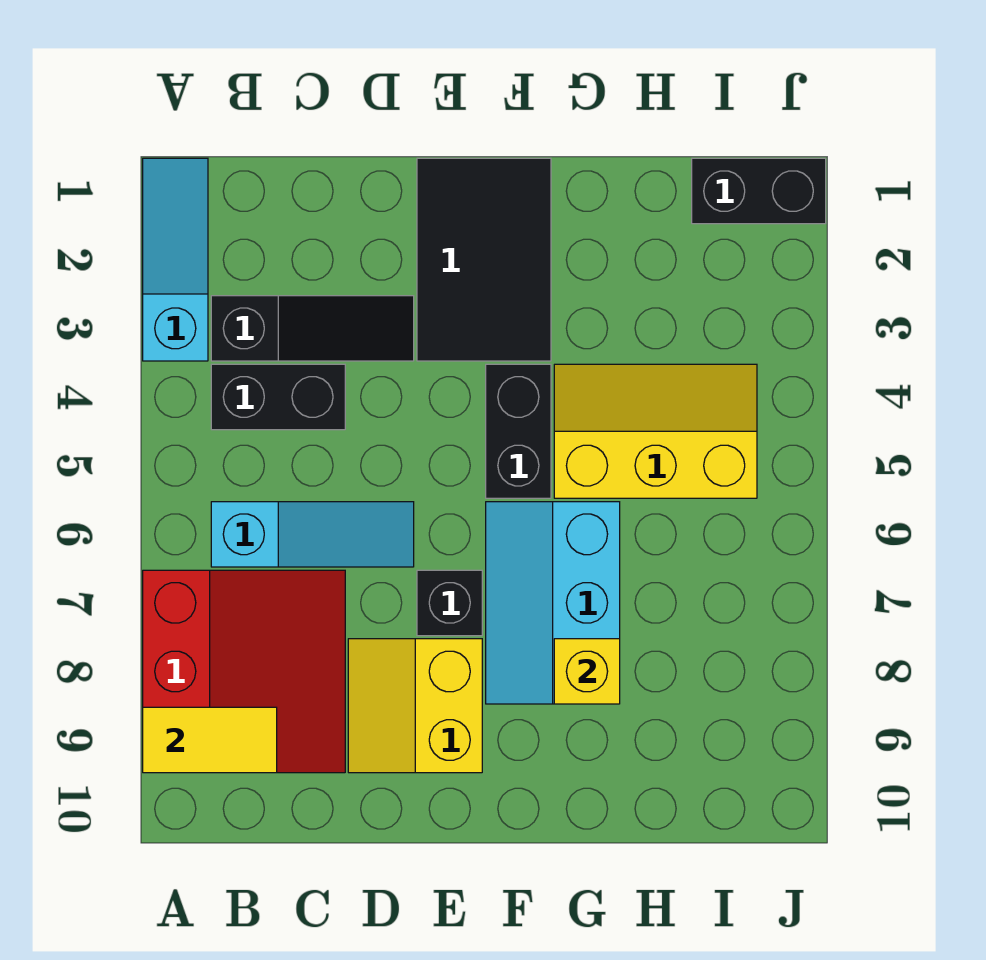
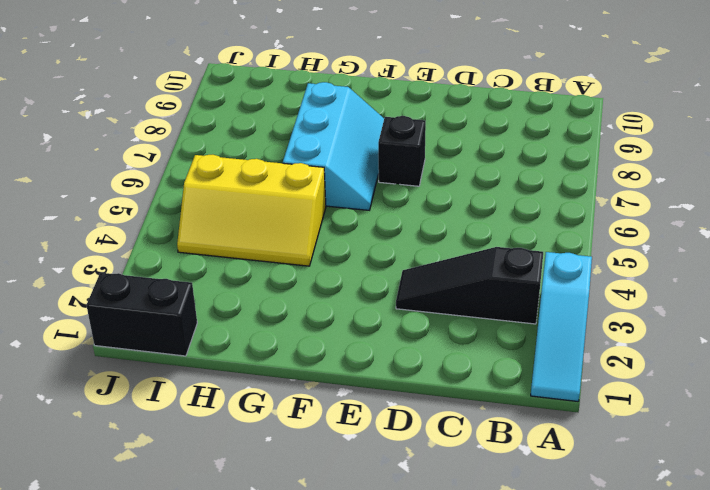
none -> red slope A7:C9 level 1 top A
none -> black brick B4:C4 level 1
none -> cyan slope B6:D6 level 1 top B

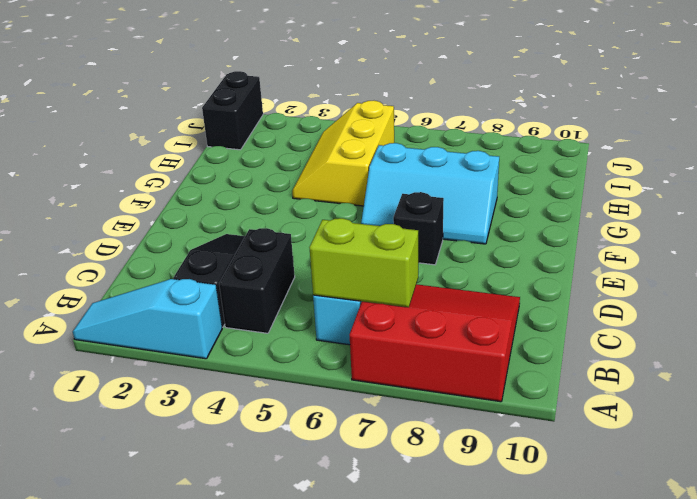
lime brick B6:B7 level 2 -> none
none -> yellow slope D8:E9 level 1 top E
none -> black tile E1:F3 level 1
none -> black brick F4:F5 level 1

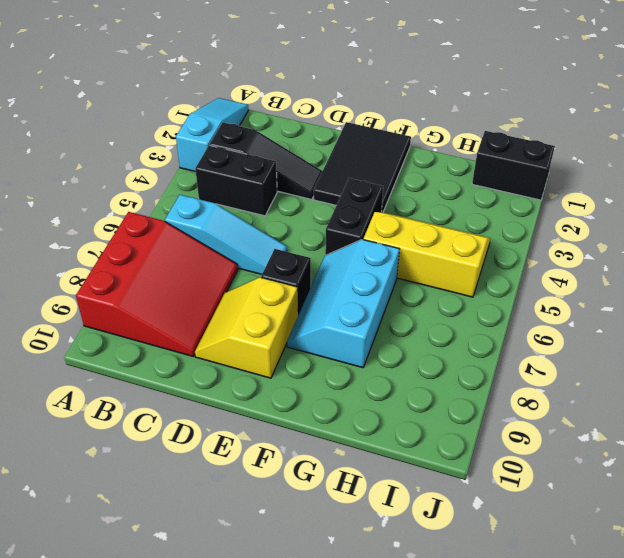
none -> yellow tile A9:B9 level 2
none -> yellow brick G8 level 2

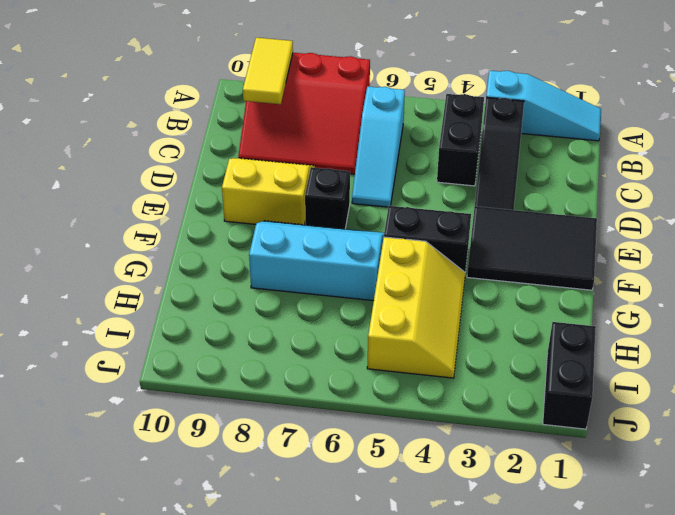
none -> yellow brick G8 level 2

